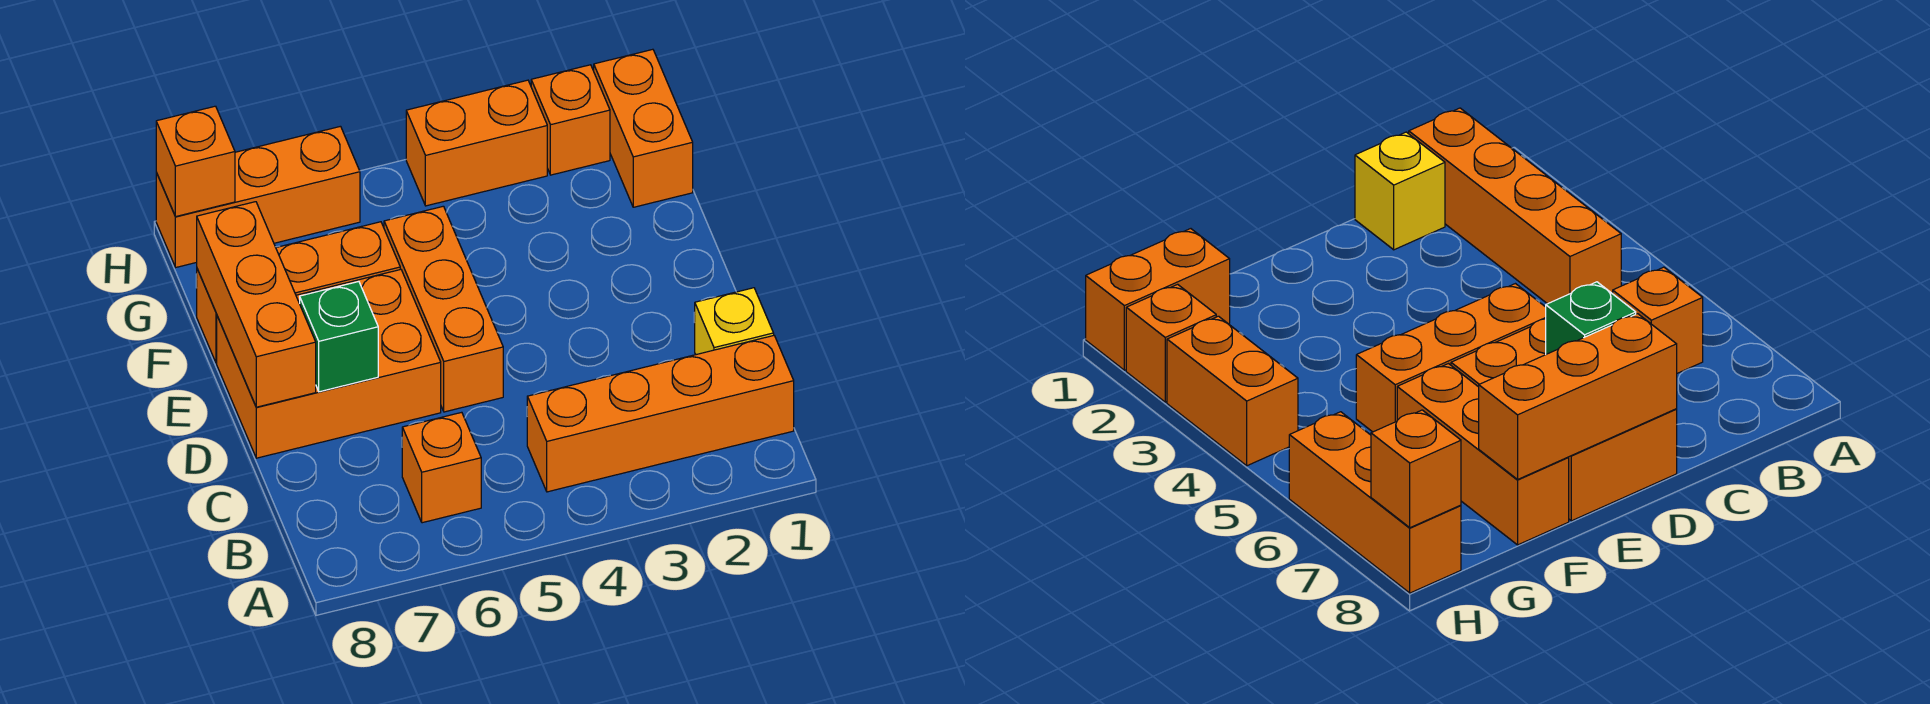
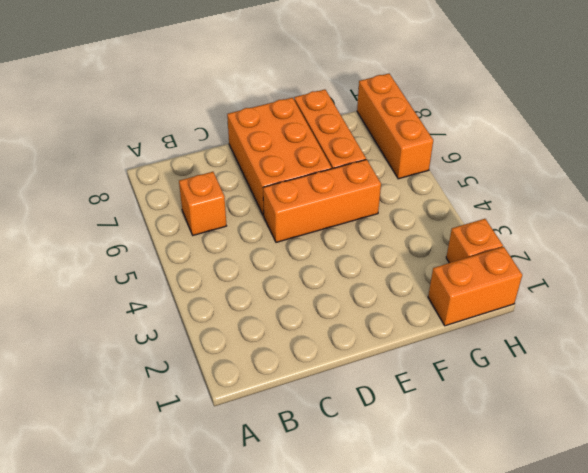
none -> orange brick B1:B4 level 1
none -> yellow brick C1 level 1
none -> orange brick H3:H4 level 1

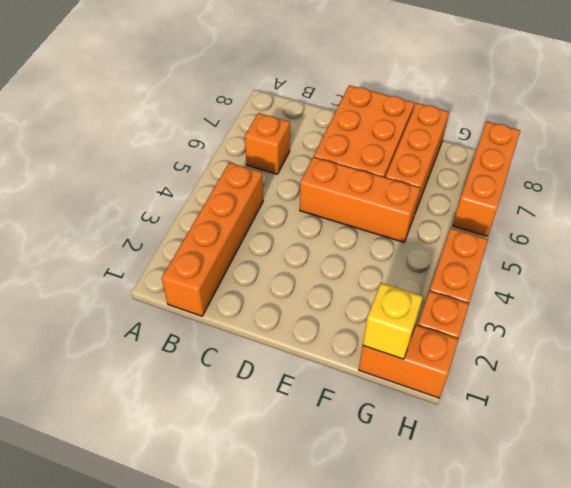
yellow brick G1 level 2 -> yellow brick C1 level 1
none -> green brick D7 level 2
none -> orange brick D8:F8 level 2
none -> orange brick H8 level 2

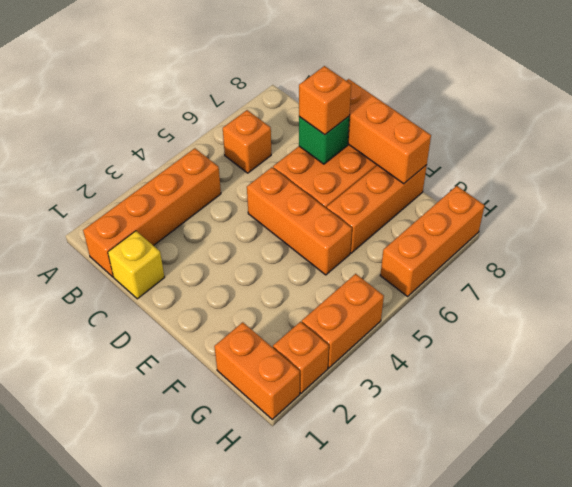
orange brick D7 level 3 -> orange brick H8 level 2

